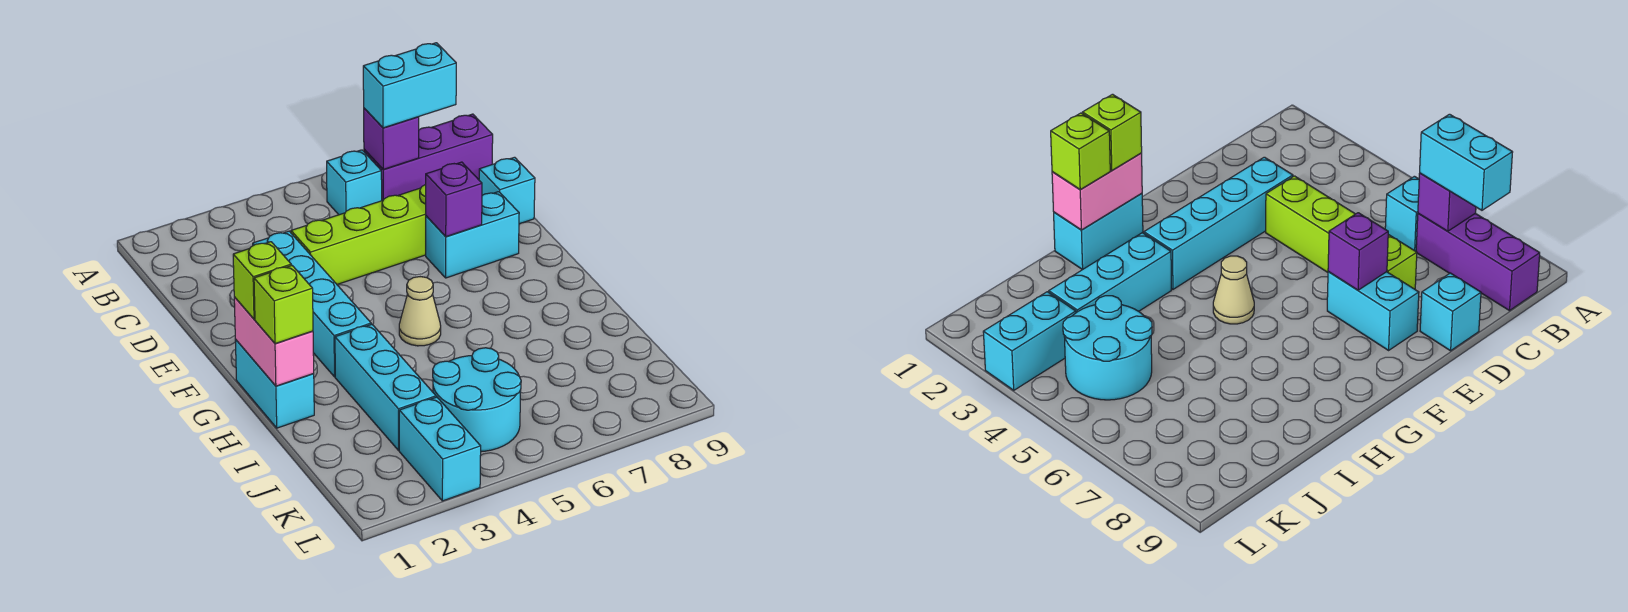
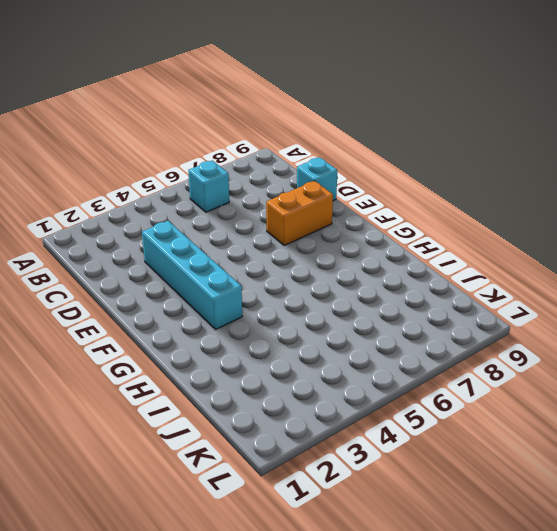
orange brick E7:E8 level 1 -> cyan brick E7:E8 level 1
none -> purple brick B7:B9 level 1
none -> lime brick D4:D7 level 1
none -> cyan brick G1:H1 level 1

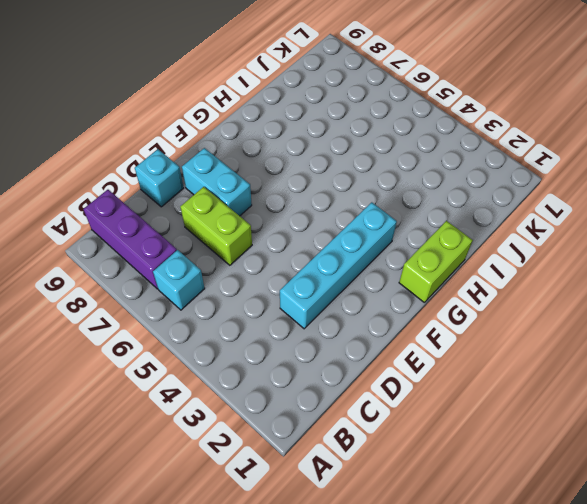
lime brick D6:D7 level 1 -> lime brick D4:D7 level 1
lime brick G1:H1 level 1 -> cyan brick G1:H1 level 1
none -> tan cone G5 level 1
none -> cyan brick H3:J3 level 1
none -> cyan round brick J4:K5 level 1

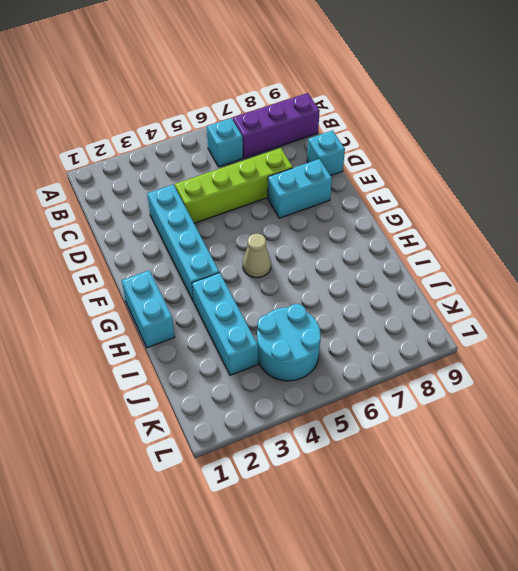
none -> cyan brick K3:L3 level 1
none -> purple brick B7 level 2
none -> purple brick E7 level 2

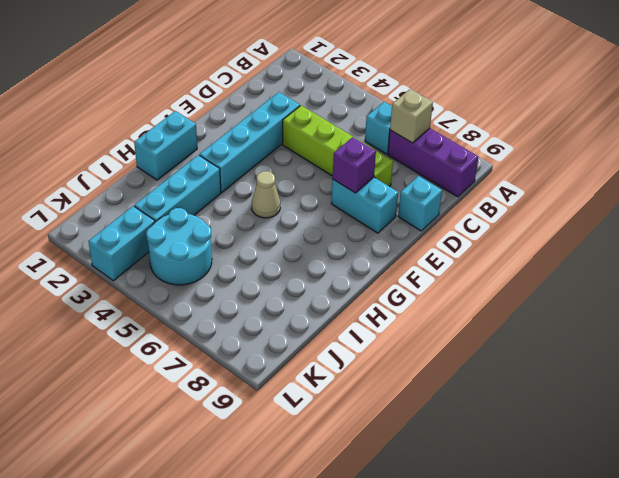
tan brick B7 level 2 -> purple brick B7 level 2
none -> pink brick G1:H1 level 2
none -> cyan brick B7:B8 level 3
none -> lime brick G1 level 3

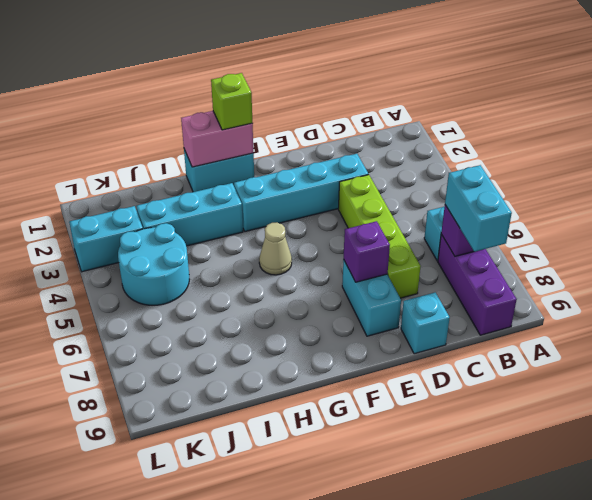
none -> lime brick H1 level 3

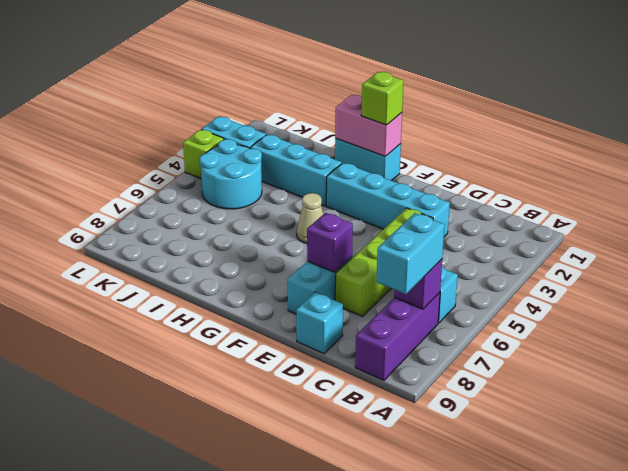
lime brick L4 level 1 -> lime brick H1 level 3

